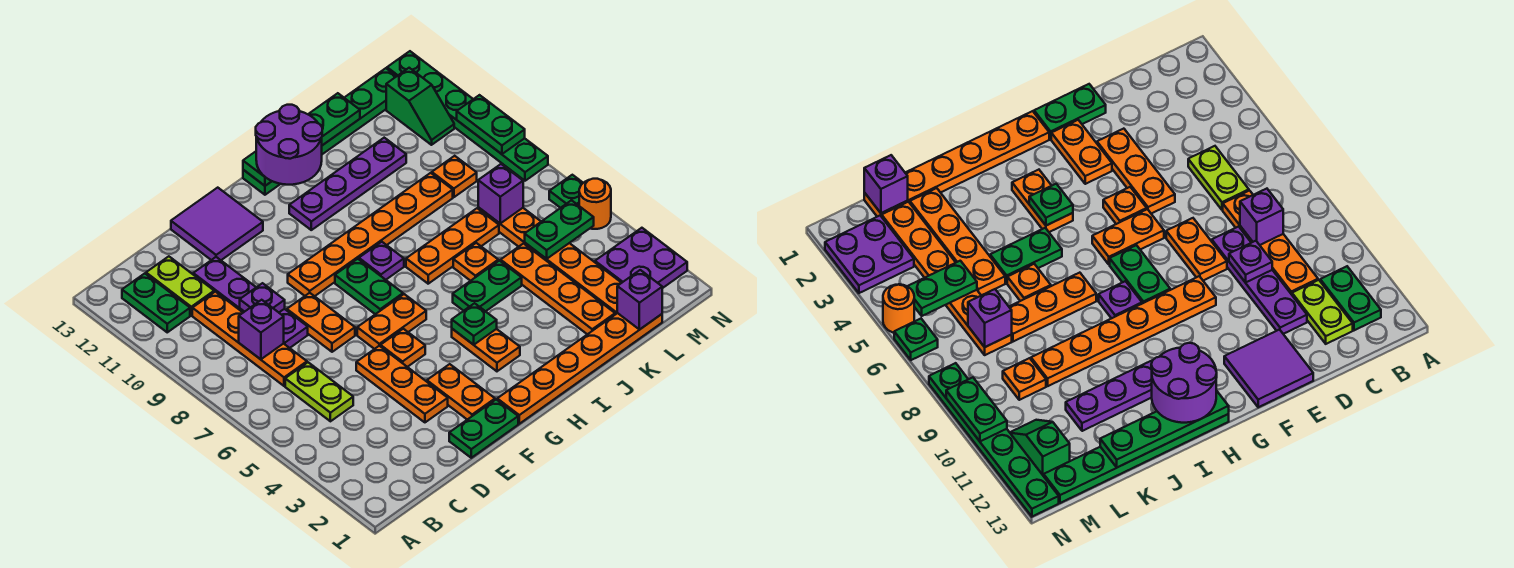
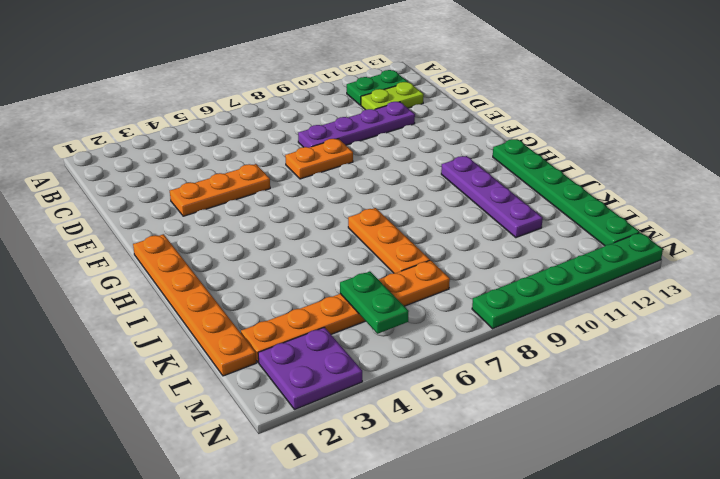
none -> lime plate C5:C6 level 1
none -> orange plate C7:C10 level 1
none -> green plate E1:F1 level 1
none -> purple tile E12:F13 level 1

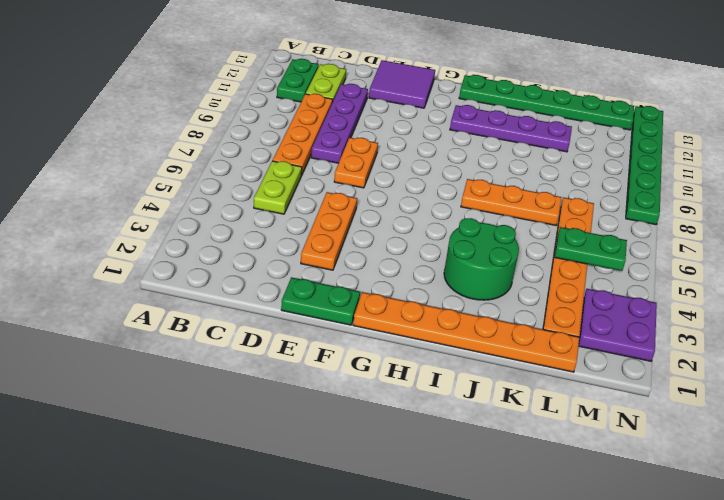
green round brick I3:J4 level 1 -> none
none -> orange plate F2:F3 level 1
none -> orange plate F5 level 1
none -> orange plate F6:G6 level 1
none -> orange plate F9:K9 level 1

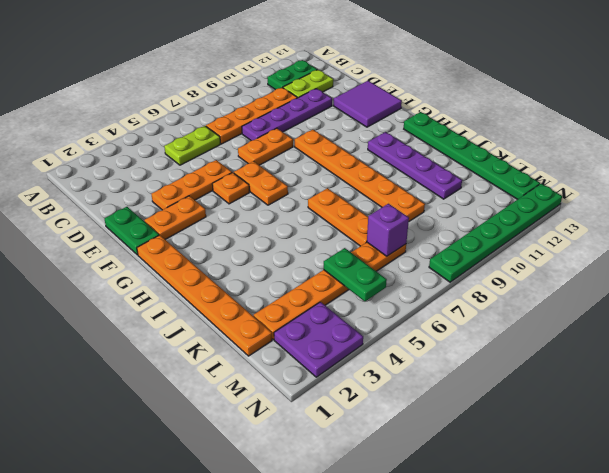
none -> green plate G7:G8 level 1
none -> orange plate H3:H4 level 1
none -> purple plate H8 level 1
none -> green plate I5:J5 level 1

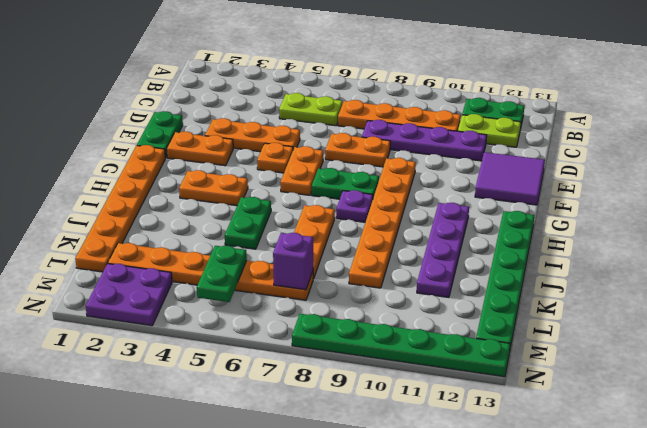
none -> orange plate J6 level 1
none -> orange plate K2:K5 level 1
none -> orange plate L9 level 1
none -> green slope M11:M12 level 1 top 12

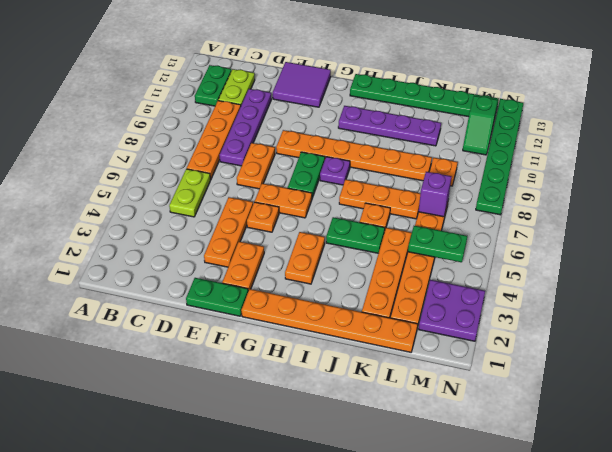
none -> orange round brick N5 level 1
none -> green plate N6 level 1
none -> purple brick C8 level 2
none -> purple plate D9 level 2

